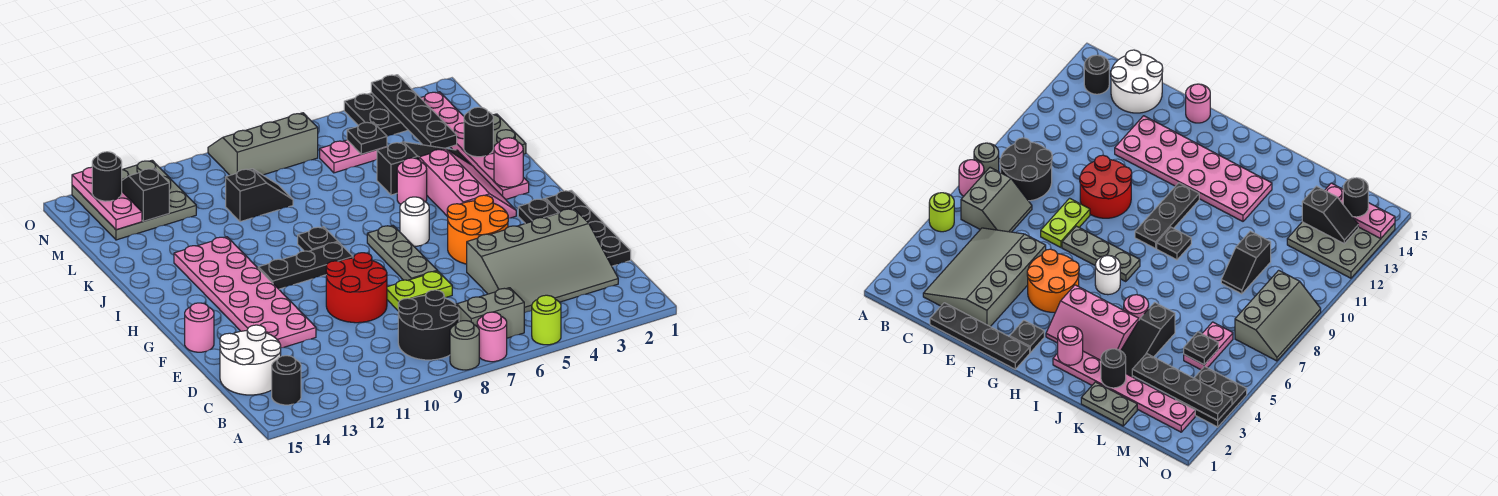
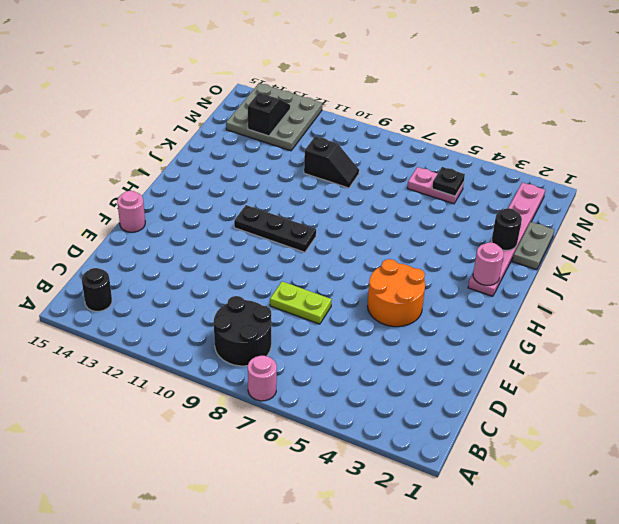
none -> lime round brick A5 level 1
none -> grey round brick A8 level 1
none -> grey slope B6:C7 level 1 top B
none -> grey slope C2:E5 level 1 top E

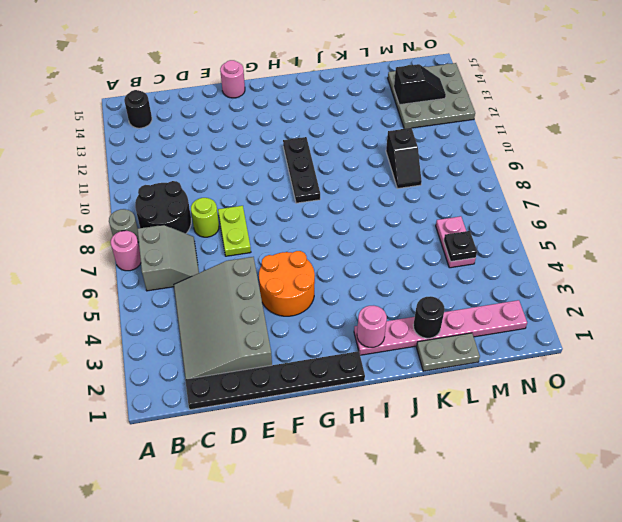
black plate C1:H1 level 1 -> black plate D1:G1 level 1
lime round brick D8 level 1 -> lime round brick A5 level 1
none -> white round brick C14:D15 level 1
none -> red round brick E9:F10 level 1
none -> pink plate E12:J13 level 1
none -> grey plate F7:H7 level 1

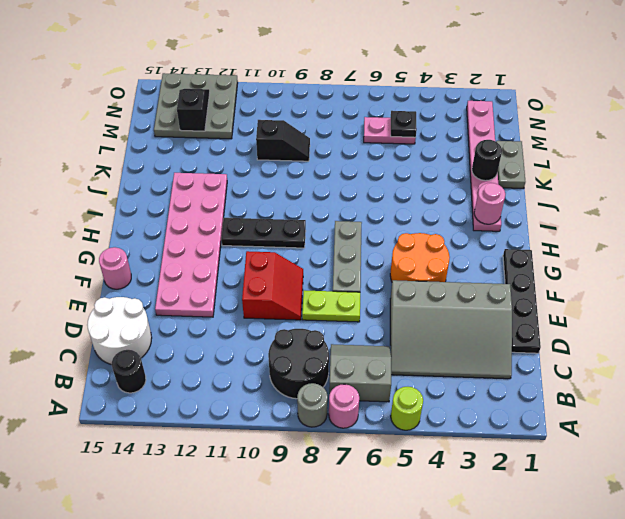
red slope E9:F10 level 1 top 10 -> red round brick E9:F10 level 1
none -> black plate G2 level 1
none -> pink slope H3:J4 level 1 top 4
none -> white round brick H6 level 1
none -> black plate I9 level 1

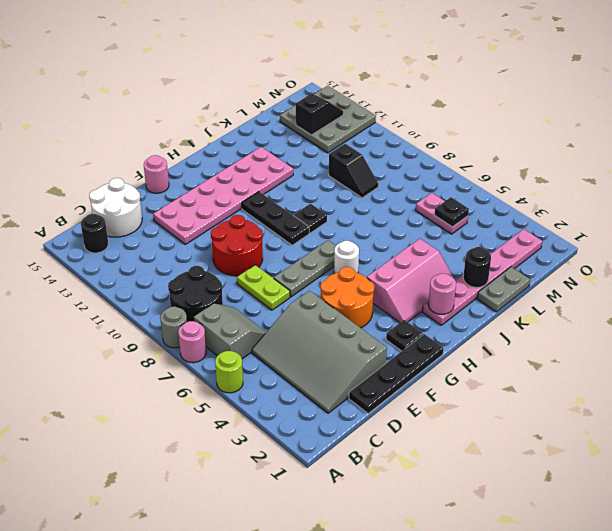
none -> pink round brick J5 level 1
none -> black slope K3:K5 level 1 top 5
none -> black plate N3:O4 level 1
none -> grey slope N7:O9 level 1 top N

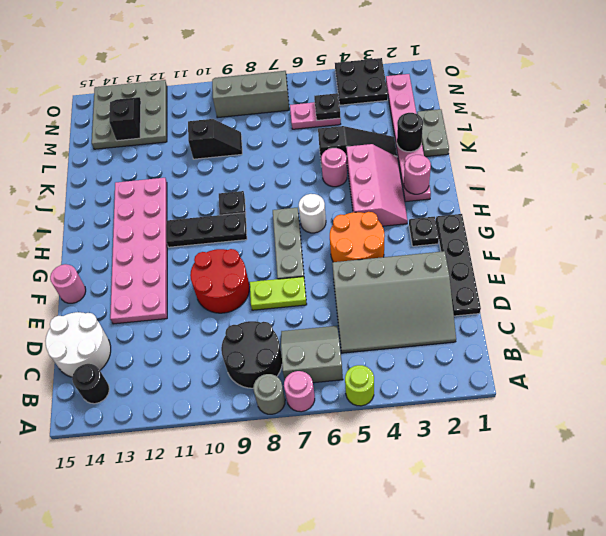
none -> black plate L3:O3 level 2
none -> pink plate M14:O14 level 2
none -> black round brick N14 level 3

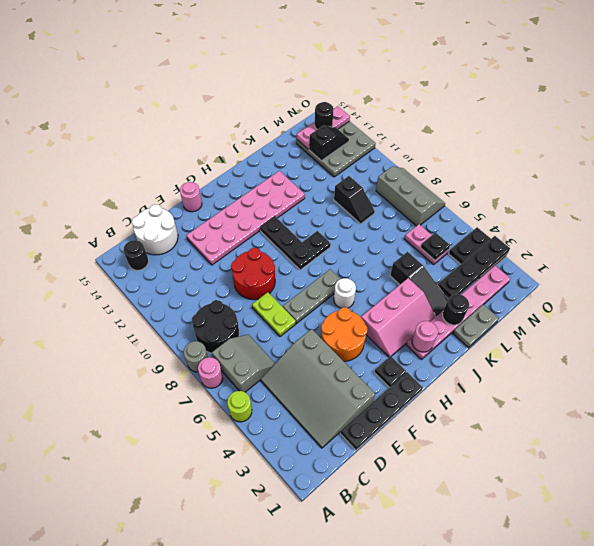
none -> pink round brick J5 level 1

